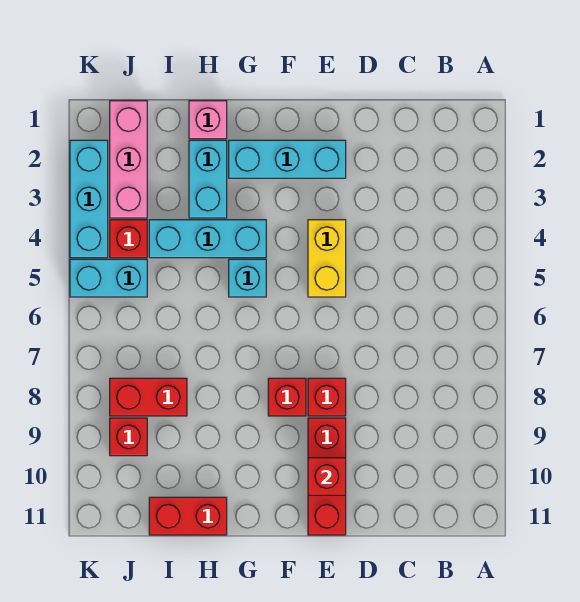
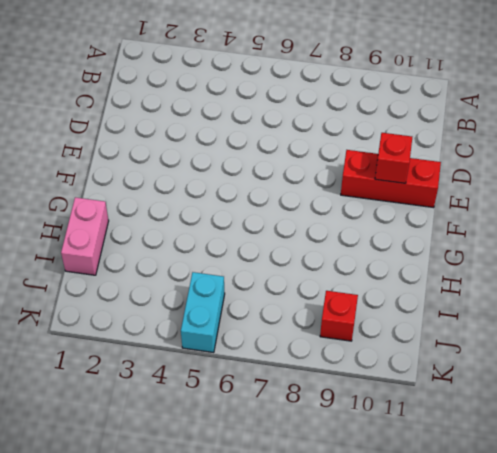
pink brick H1:I1 level 1 -> pink brick H1 level 1
none -> cyan brick E2:G2 level 1
none -> yellow brick E4:E5 level 1
none -> red brick E8 level 1

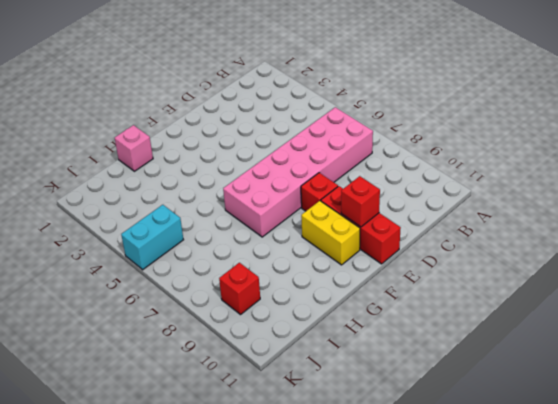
pink brick B6:G7 level 1 -> none
yellow brick F9:F10 level 1 -> yellow brick E4:E5 level 1
none -> cyan brick E2:G2 level 1
none -> red brick F8 level 1
none -> cyan brick G4:I4 level 1

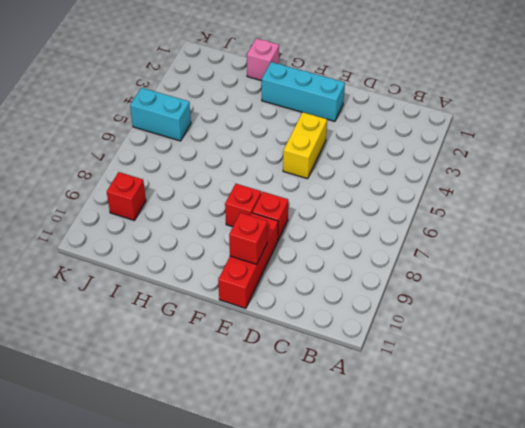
none -> cyan brick G4:I4 level 1
none -> cyan brick G5 level 1
none -> cyan brick H2:H3 level 1

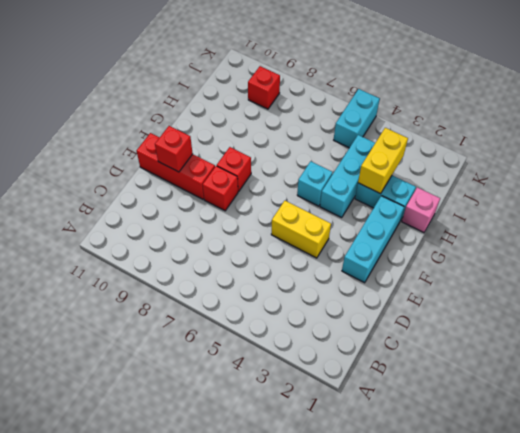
yellow brick H3:I3 level 2 -> none
none -> red brick H11:I11 level 1
none -> red brick I8:J8 level 1
none -> pink brick J1:J3 level 1

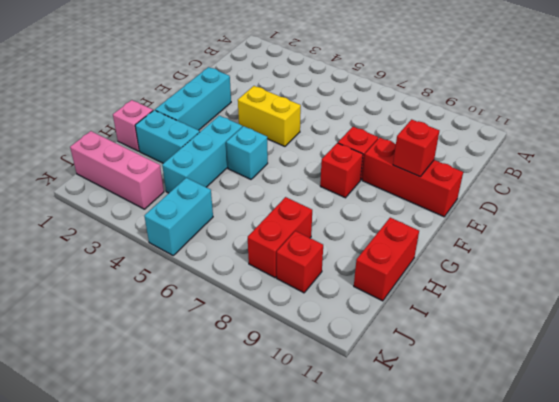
none -> red brick J4 level 1
none -> cyan brick K2:K4 level 1

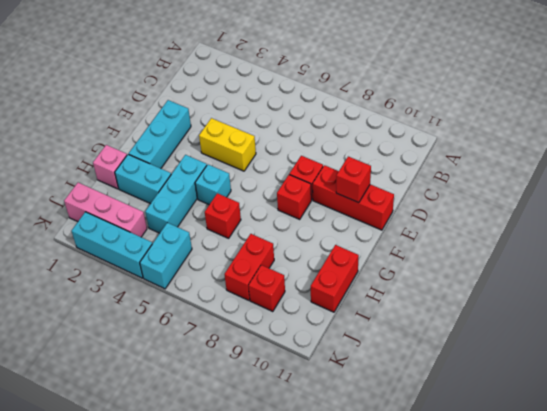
red brick H6 level 1 -> red brick J4 level 1

